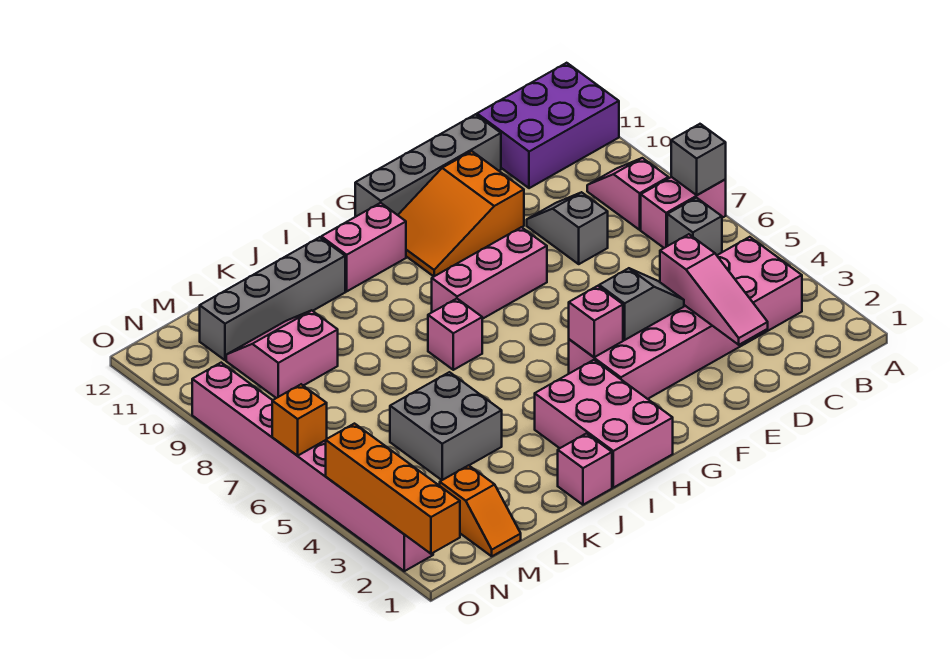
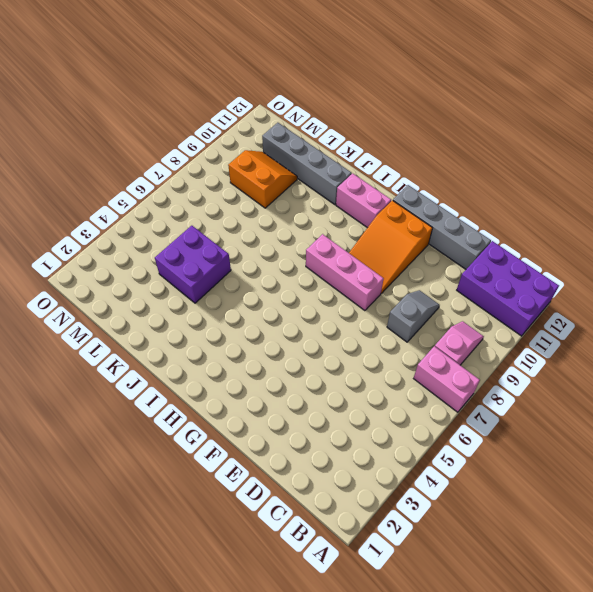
orange slope F9:G11 level 1 top 11 -> orange slope E10:G11 level 1 top E
purple brick K4:L5 level 1 -> grey brick K4:L5 level 1
orange slope L9:M10 level 1 top 9 -> pink slope L9:M10 level 1 top 9
none -> pink brick B3:G4 level 1
none -> grey brick B6 level 1
none -> pink brick H1:I3 level 1

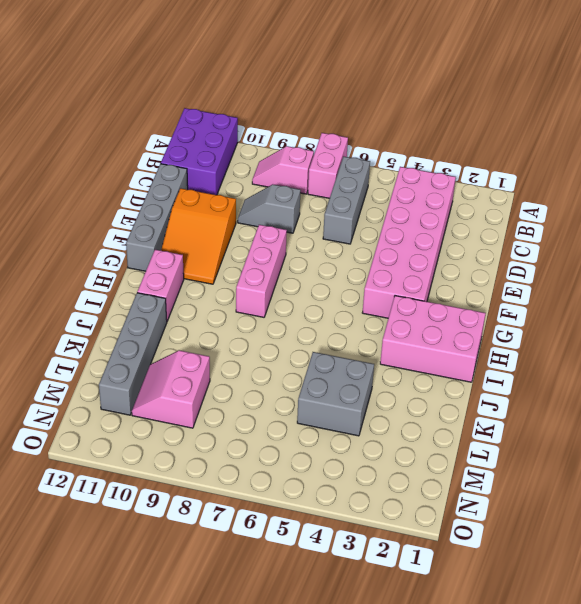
grey brick B6:D6 level 1 -> grey brick B6 level 1
none -> pink brick I7 level 1
none -> pink brick J1 level 1
none -> orange slope M1:M2 level 1 top 2

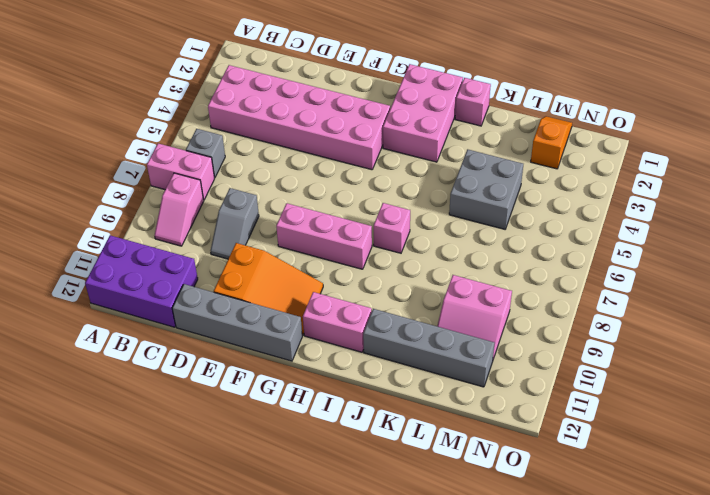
none -> pink brick O2:O9 level 1
none -> grey brick A7 level 2
none -> pink slope D2:D4 level 2 top 4

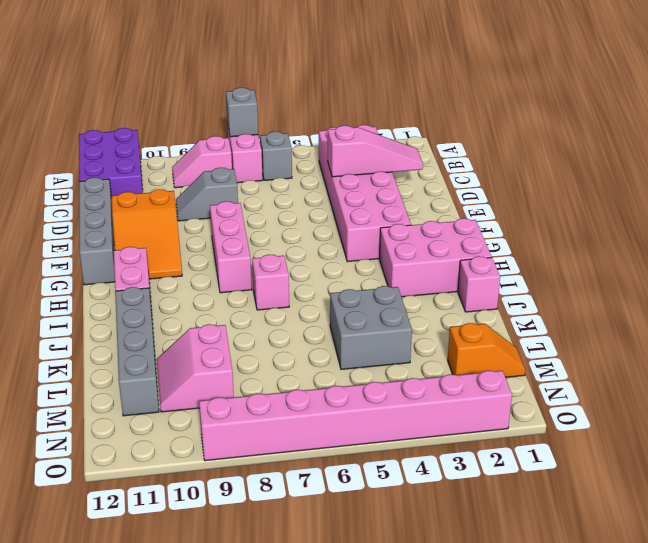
none -> grey slope E4:F4 level 2 top F
none -> pink brick G4 level 2
none -> orange brick O1:O4 level 2

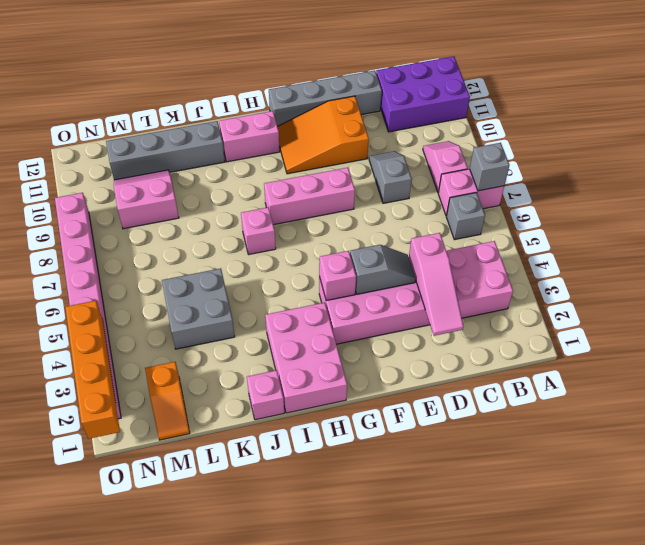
none -> orange brick O6 level 2

